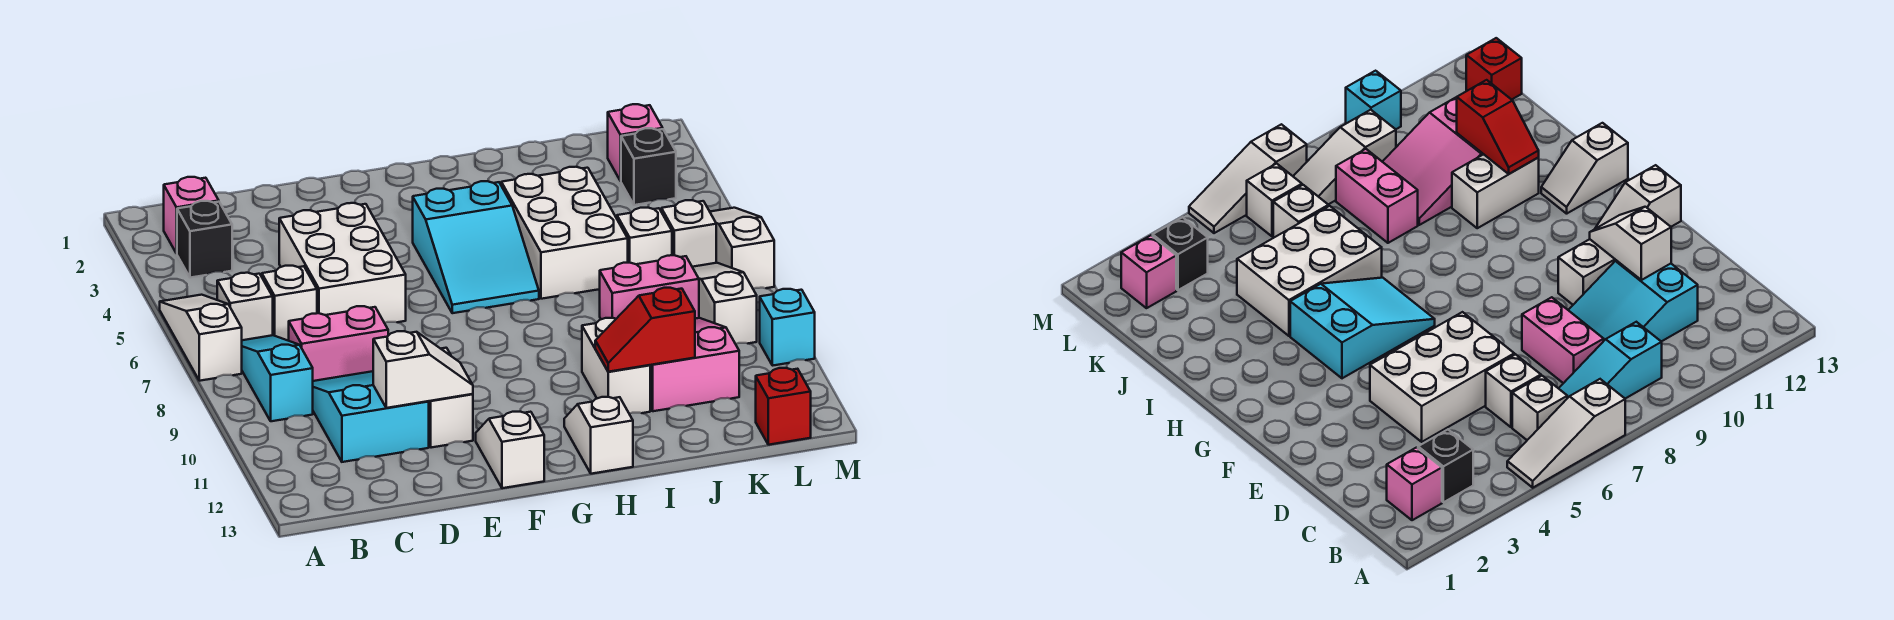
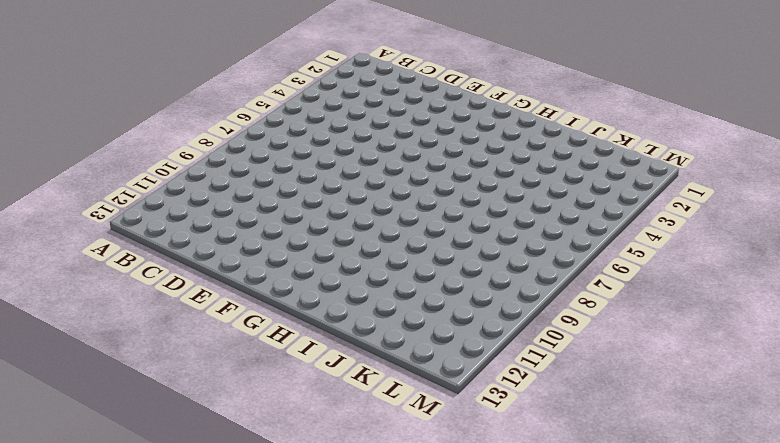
none -> white slope A5:A7 level 1 top 7
none -> pink brick B2 level 1
none -> black brick B3 level 1

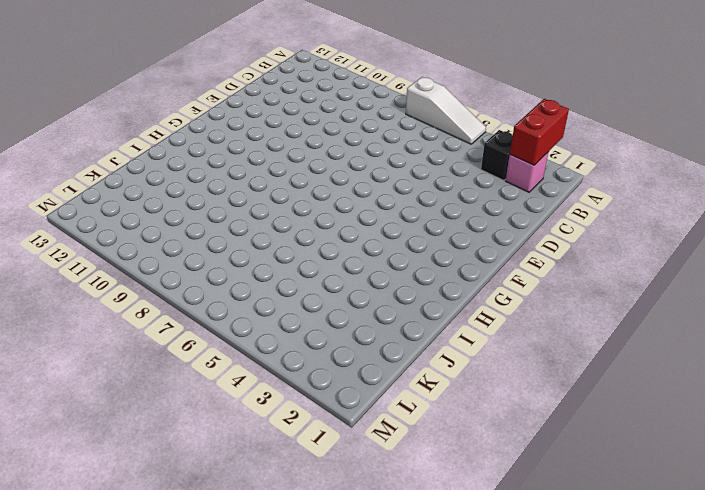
red brick A2:B2 level 2 -> none
none -> white brick B6 level 1
none -> cyan slope B7:B9 level 1 top 9
none -> white brick C6 level 1

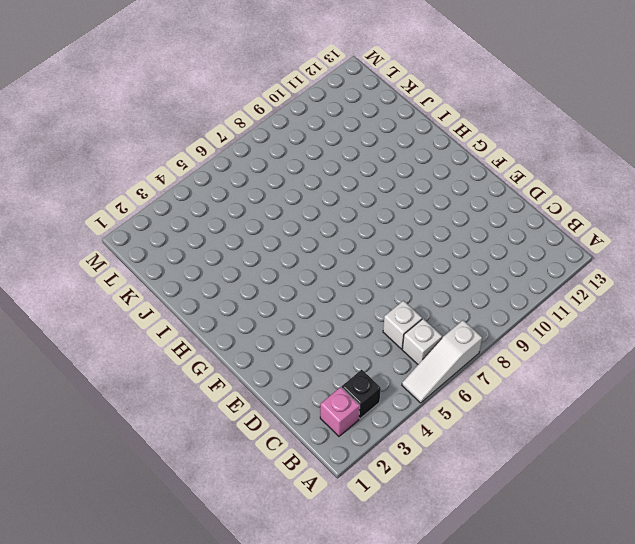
none -> cyan slope B7:B9 level 1 top 9
none -> pink brick C8:D8 level 1
none -> cyan slope C9:D11 level 1 top 11

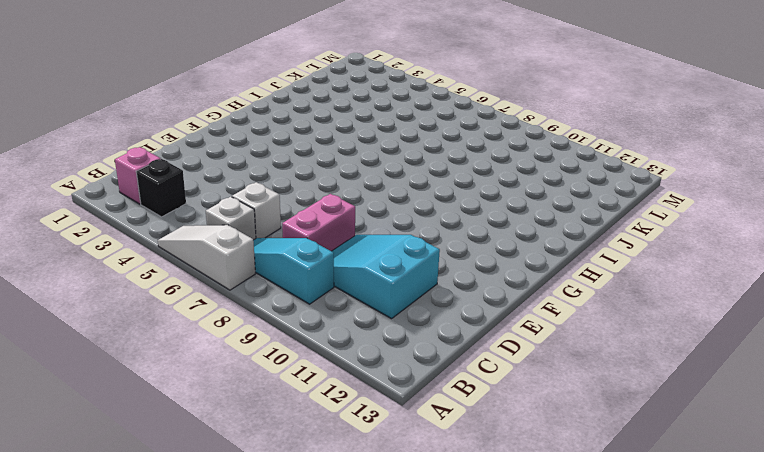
none -> white brick D4:E6 level 1
none -> white brick E10:E11 level 1
none -> white slope F12:F13 level 1 top 13

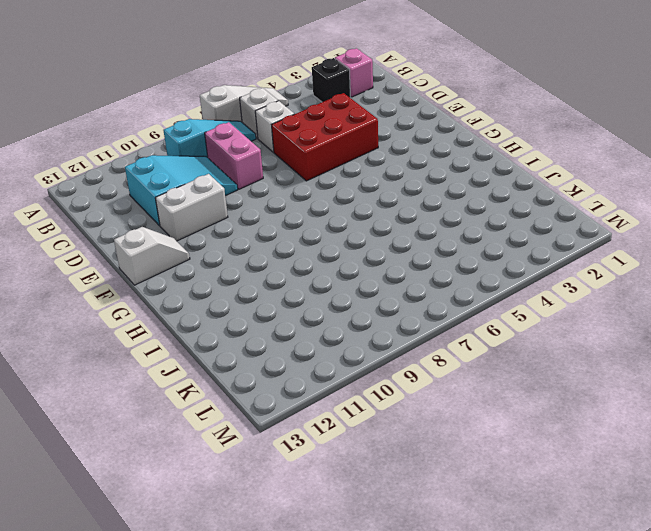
red brick D4:E6 level 1 -> white brick D4:E6 level 1
none -> cyan slope G4:H6 level 1 top 4
none -> white slope H12:H13 level 1 top 13
none -> white brick I4:J6 level 1

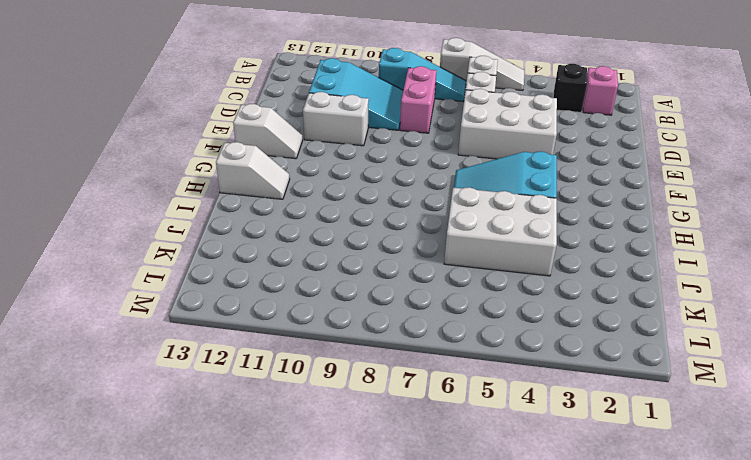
none -> white brick I10:I11 level 1
none -> pink brick J8:K8 level 1
none -> pink slope J9:K11 level 1 top 11

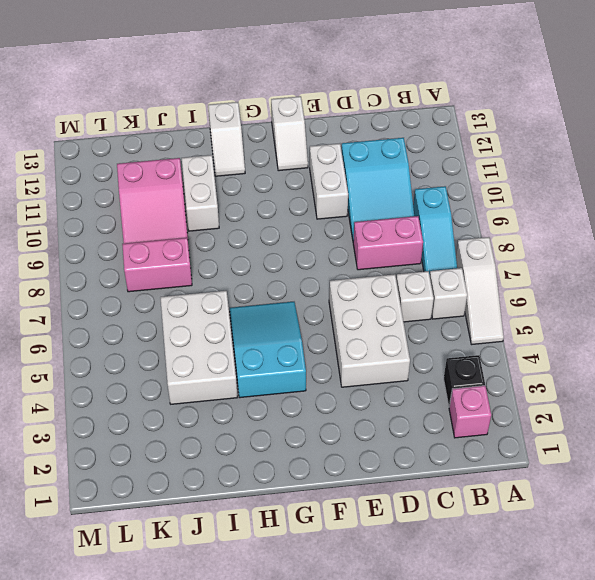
none -> white brick K6 level 1
none -> pink brick L2 level 1
none -> black brick L3 level 1

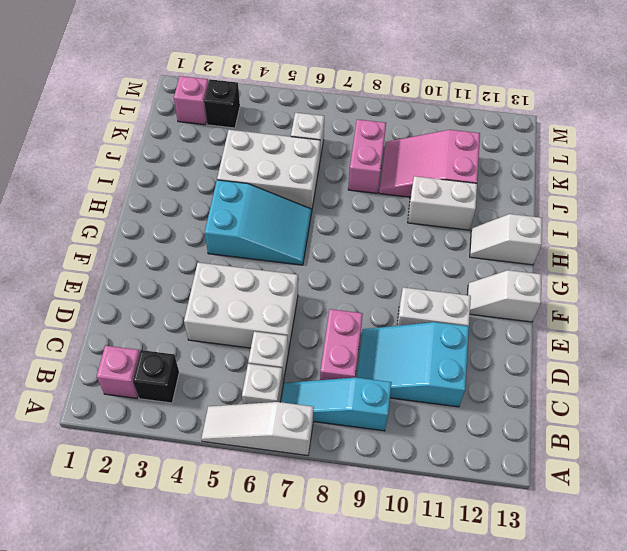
none -> white brick L6 level 1
none -> white slope L7:L9 level 1 top 9
none -> red brick L13 level 1

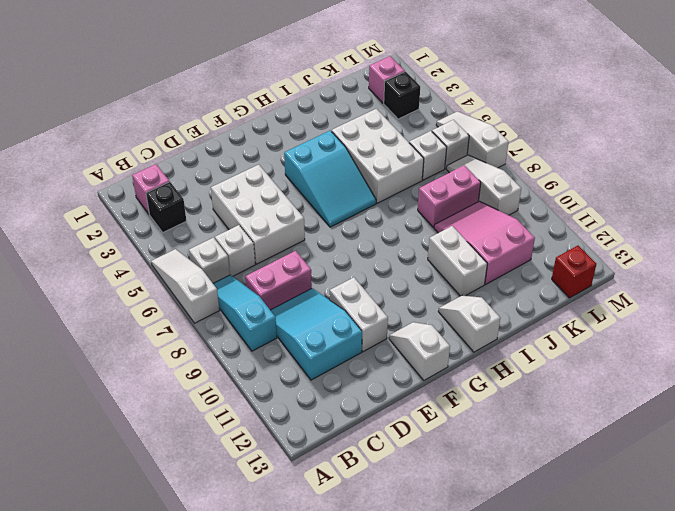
none -> cyan brick M10 level 1
none -> white slope D11:E11 level 2 top D
none -> red slope I11:J11 level 2 top J

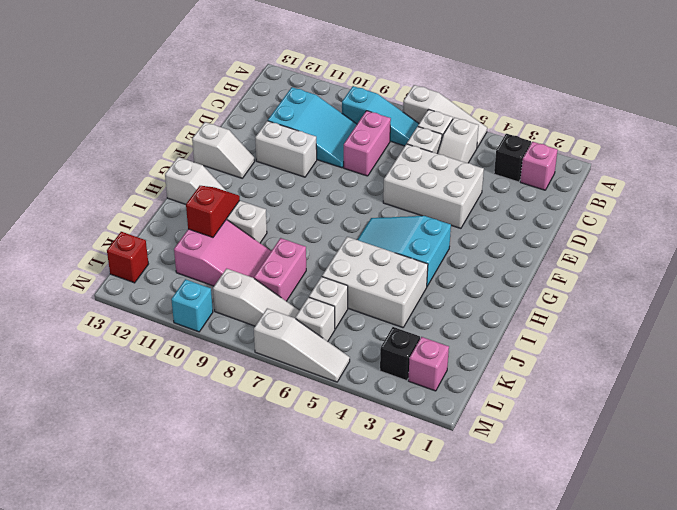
white slope B5:C5 level 1 top B -> white slope D11:E11 level 2 top D

